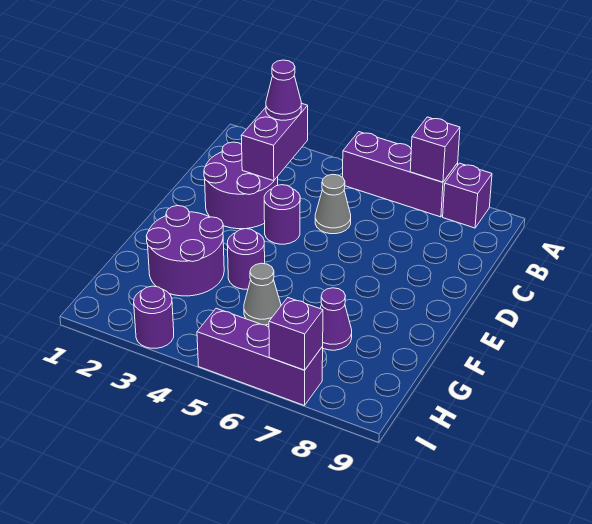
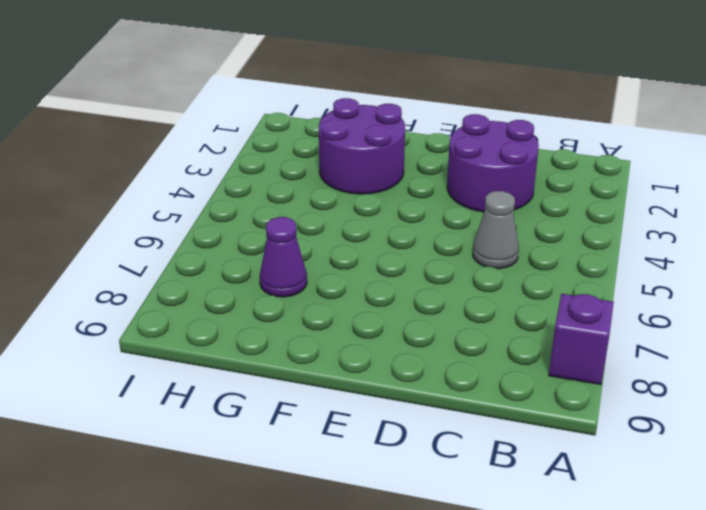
none -> purple brick A5:A7 level 1
none -> purple round brick D4 level 1
none -> purple round brick F4 level 1

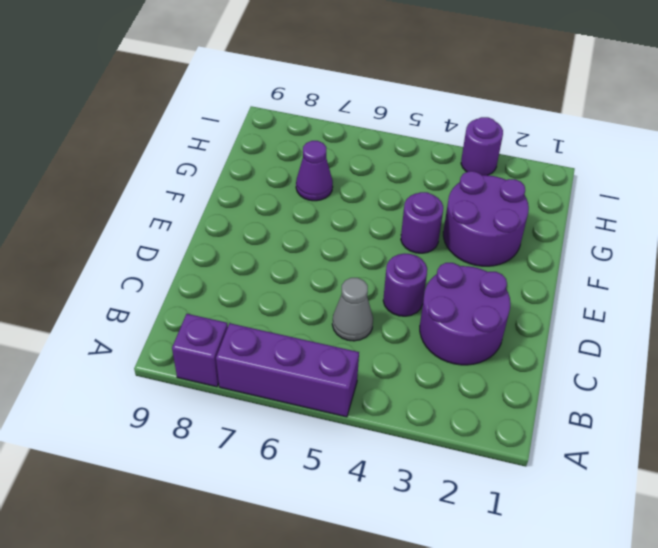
none -> grey cone G5 level 1
none -> purple brick I5:I7 level 1
none -> purple brick A7 level 2

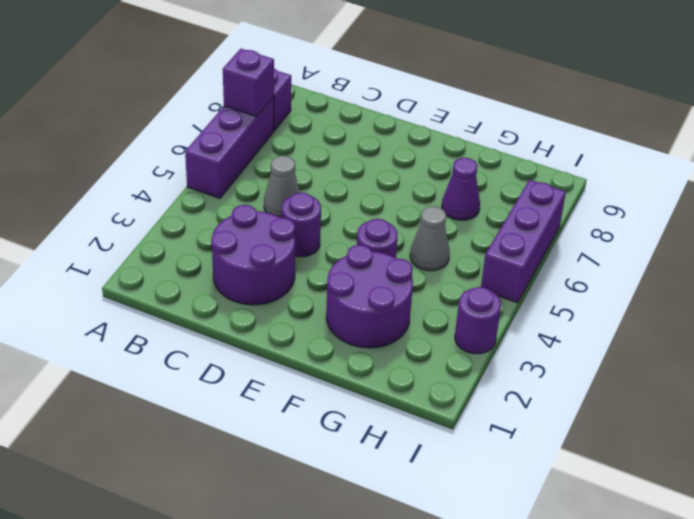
none -> purple brick B3:C3 level 2
none -> purple brick I7 level 2
none -> purple cone B3 level 3

